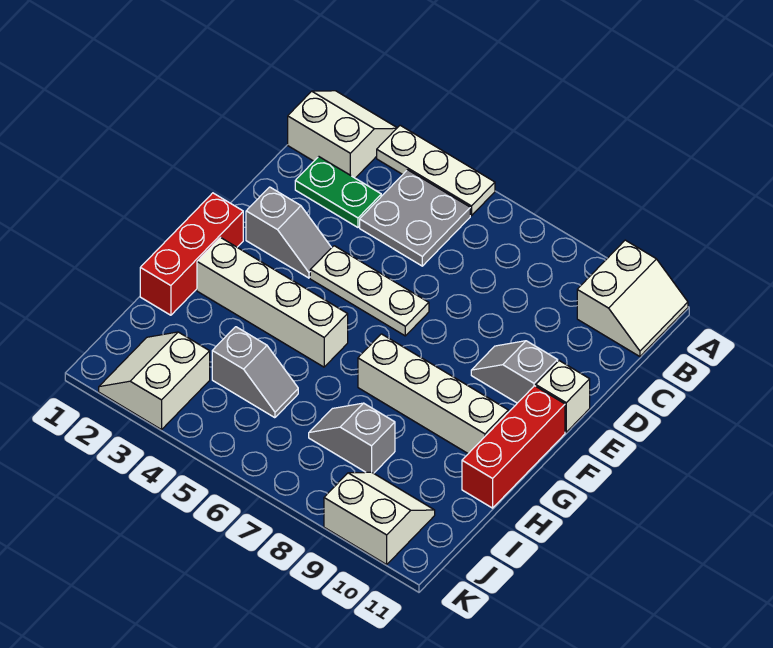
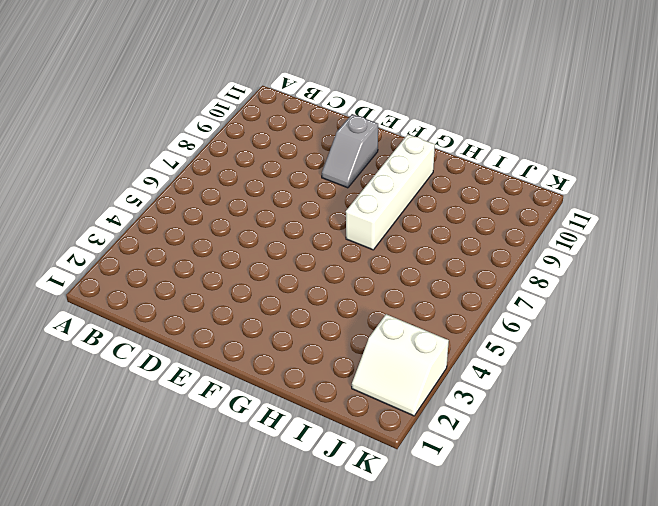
none -> white slope A1:B2 level 1 top B
none -> white plate A3:A5 level 1
none -> white slope A10:B11 level 1 top 10

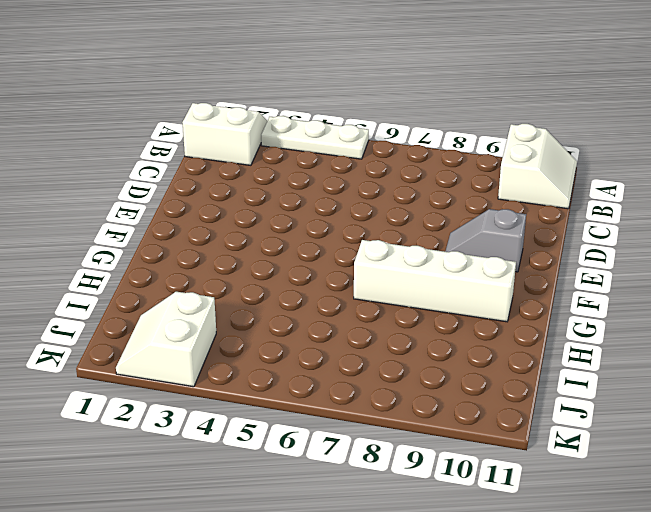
none -> grey plate B4:C5 level 1
none -> green plate C2:C3 level 1
none -> grey slope E2:E3 level 1 top 2

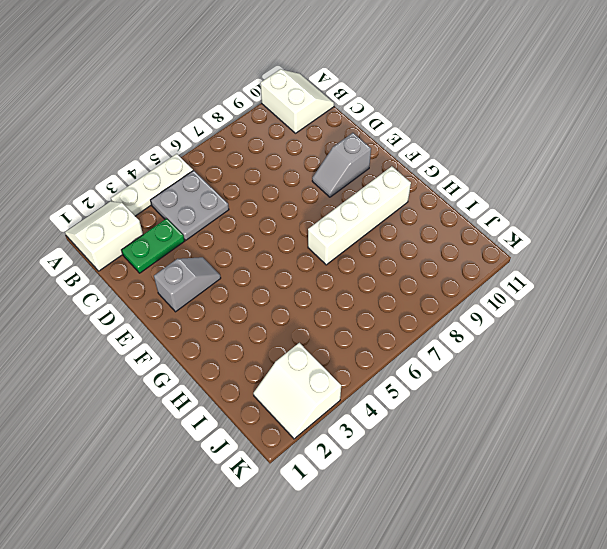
none -> white plate E4:E6 level 1
none -> white brick E11 level 1
none -> red brick F1:H1 level 1

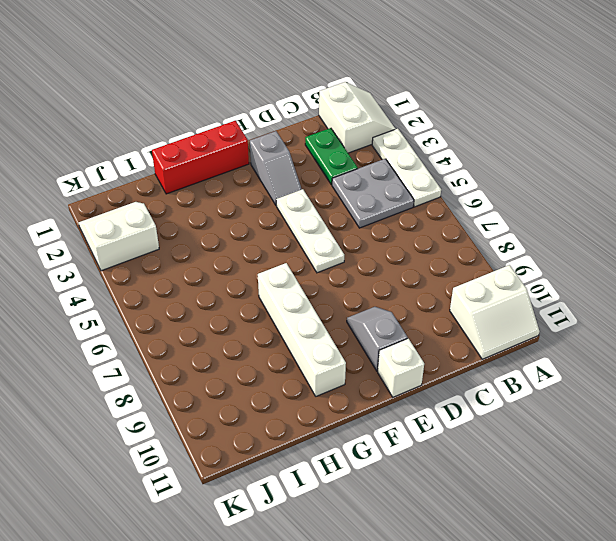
none -> red brick F11:H11 level 1
none -> white brick G2:G5 level 1
none -> grey slope I4:I5 level 1 top 4

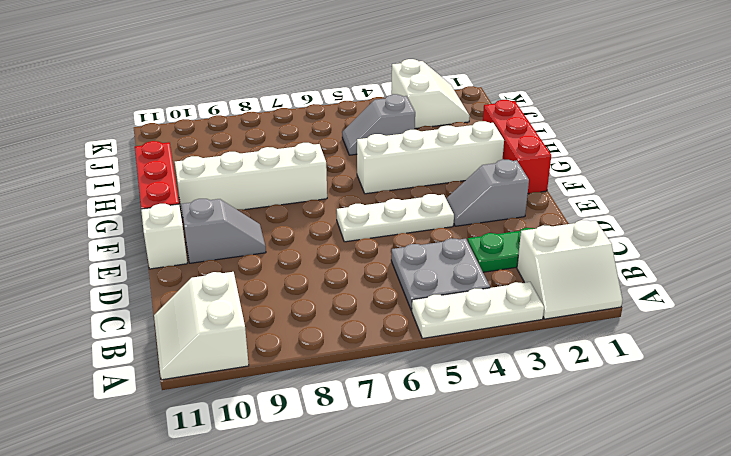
none -> grey slope I7:I8 level 1 top 8
none -> white slope J9:K10 level 1 top K

